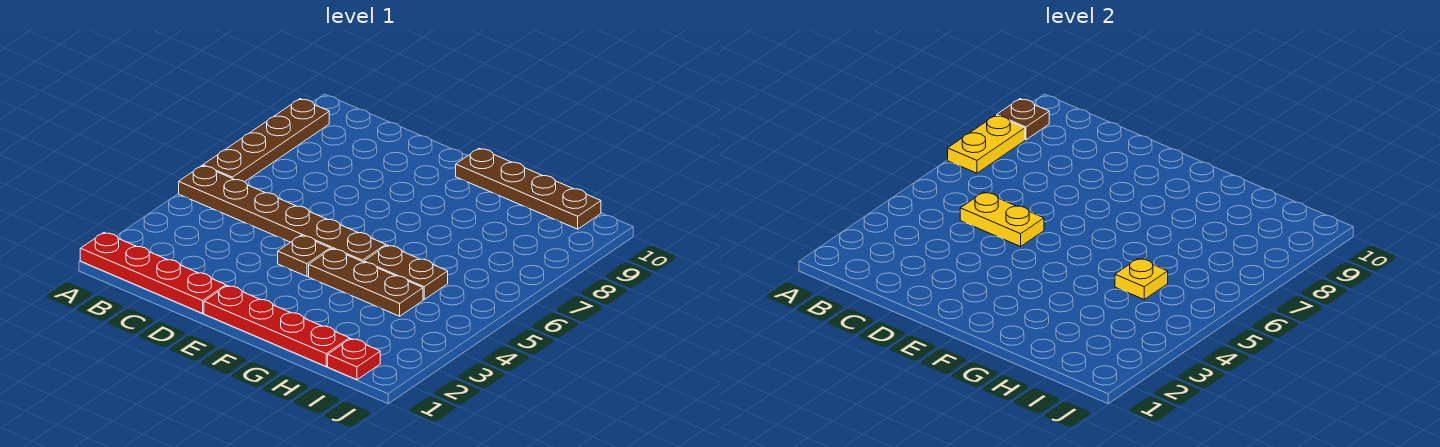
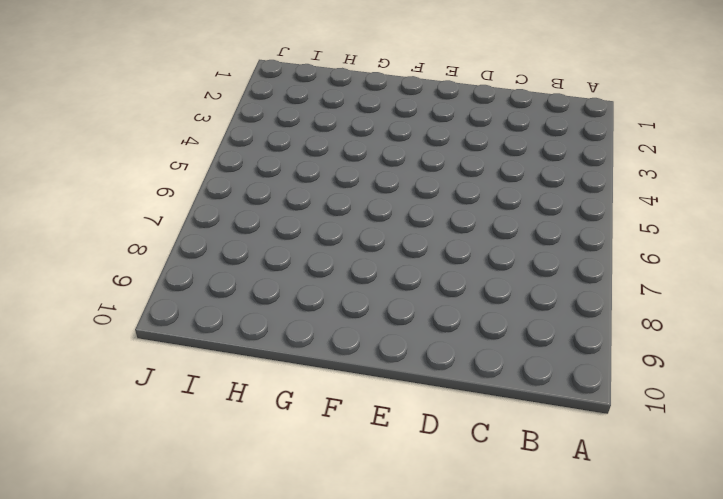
none -> red plate A1:D1 level 1
none -> brown plate A5:F5 level 1
none -> brown plate A6:A9 level 1

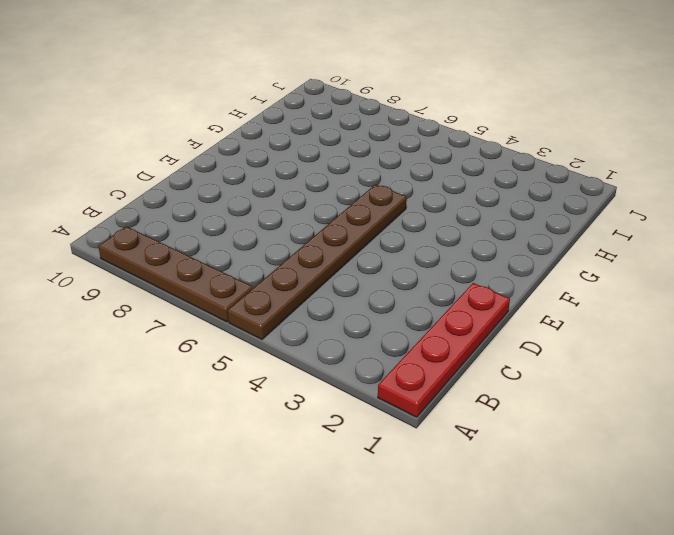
none -> red plate E1:H1 level 1
none -> brown plate E4 level 1
none -> brown plate F4:H4 level 1

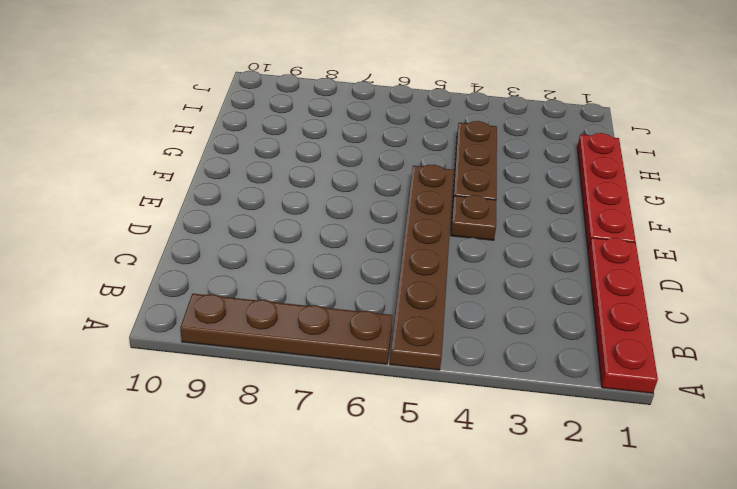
none -> brown plate F10:I10 level 1
none -> brown plate G5:H5 level 1
none -> red plate I1 level 1

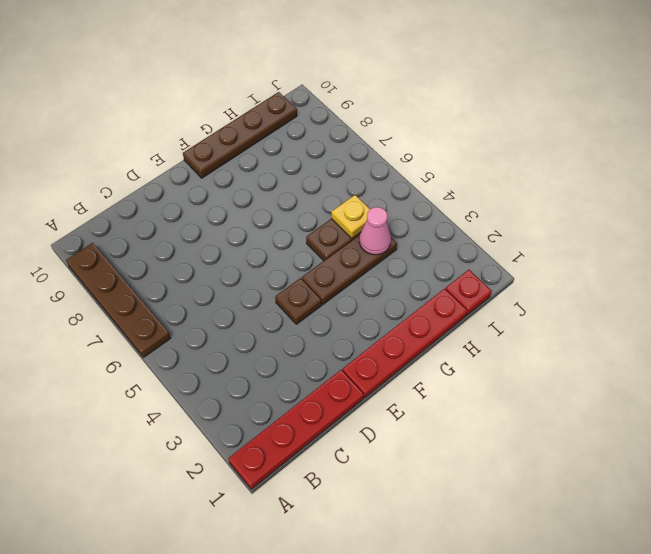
pink cone H4 level 2 -> none
none -> brown plate A5:F5 level 1
none -> yellow plate A7:A8 level 2
none -> brown plate A9 level 2

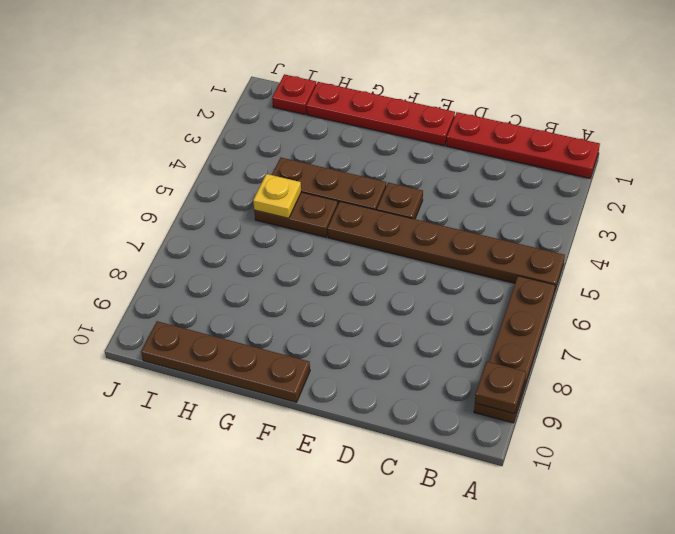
none -> yellow plate A7:A8 level 2
none -> yellow plate C5:D5 level 2

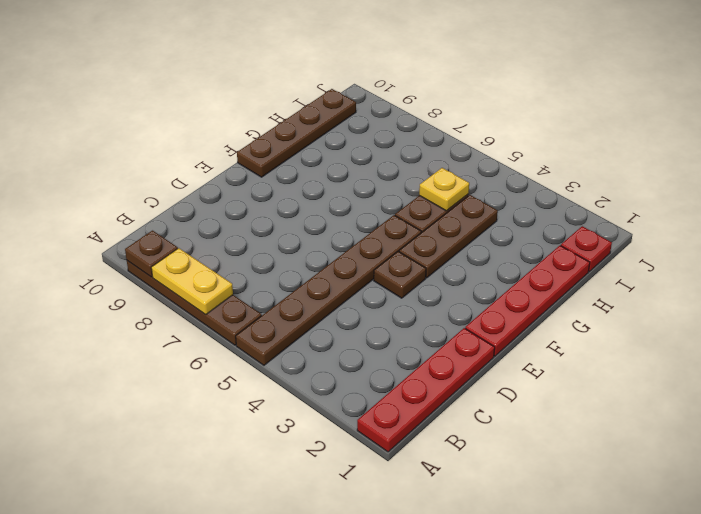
none -> yellow plate C5:D5 level 2

